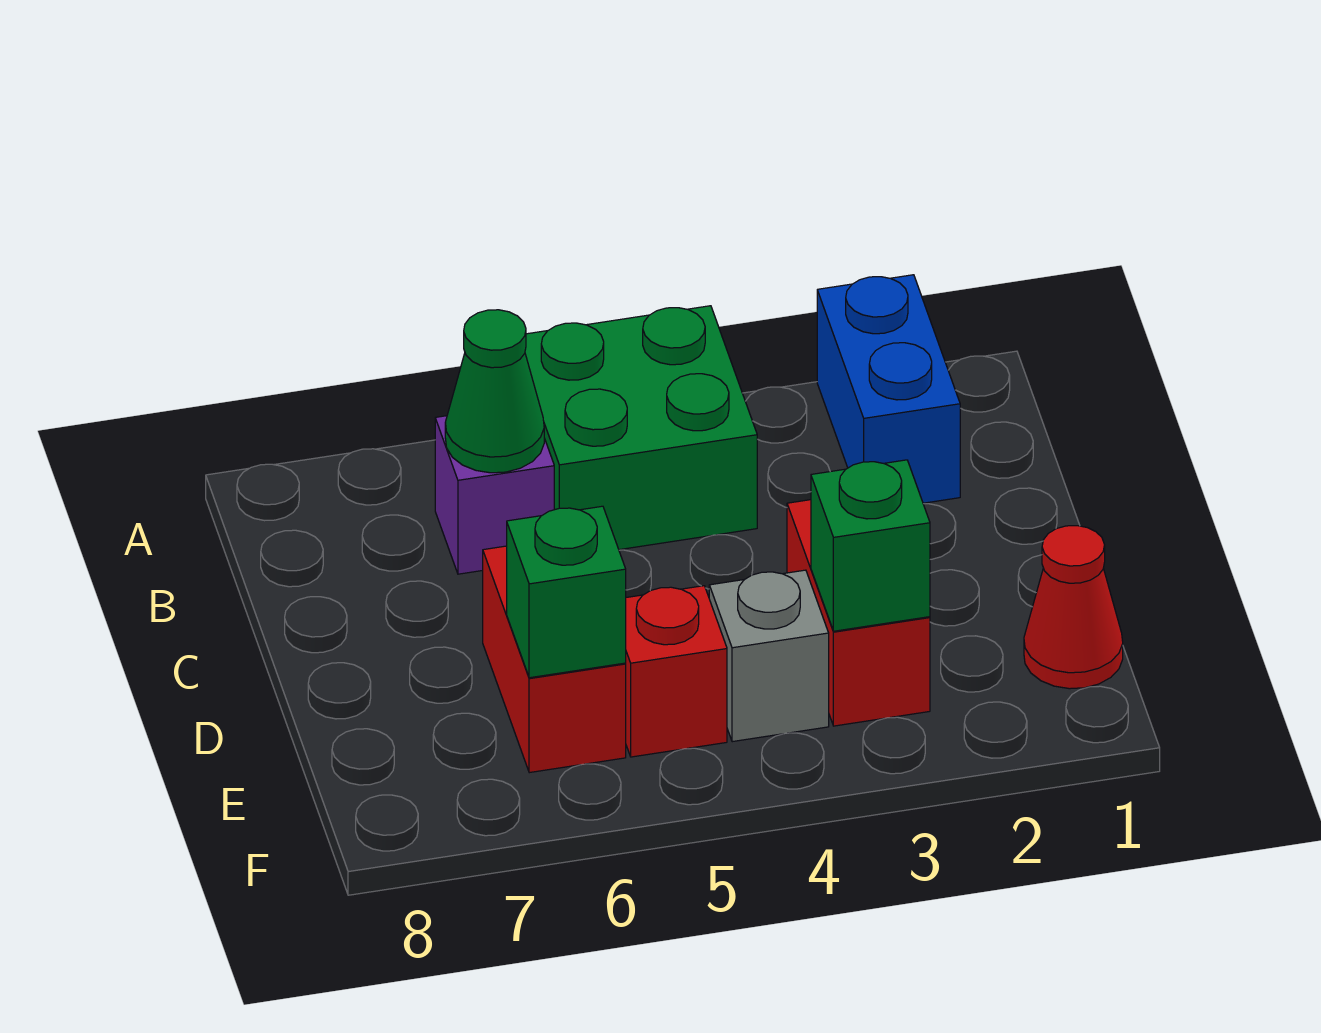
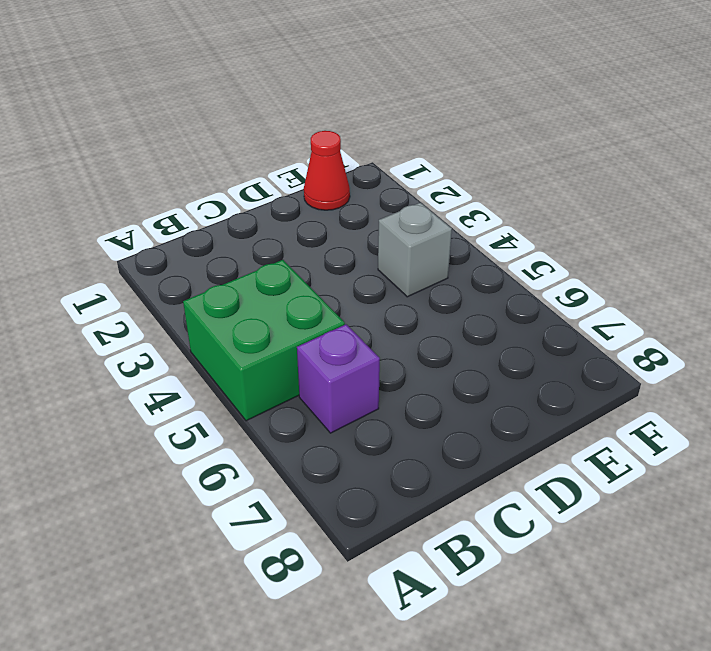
none -> blue brick A2:B2 level 1
none -> red brick D3:E3 level 1

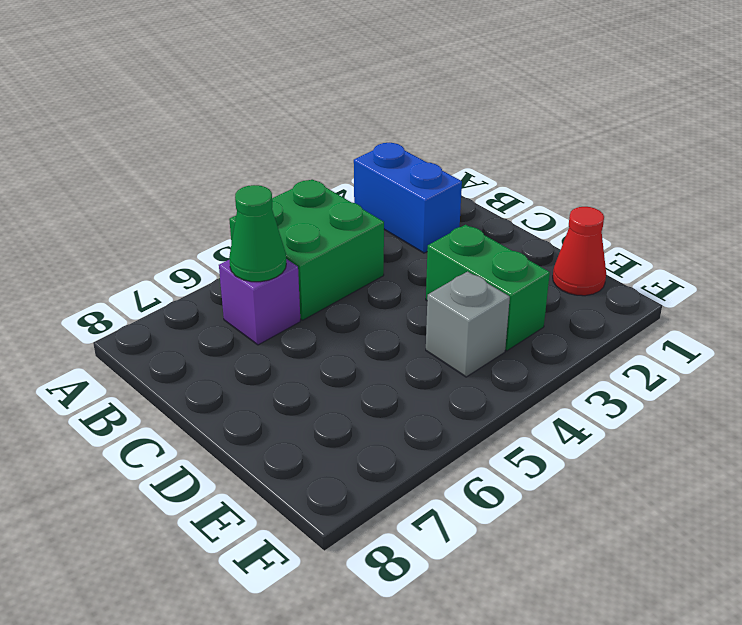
green brick D3:E3 level 1 -> red brick D3:E3 level 1
none -> red brick D6:E6 level 1
none -> red brick E5 level 1

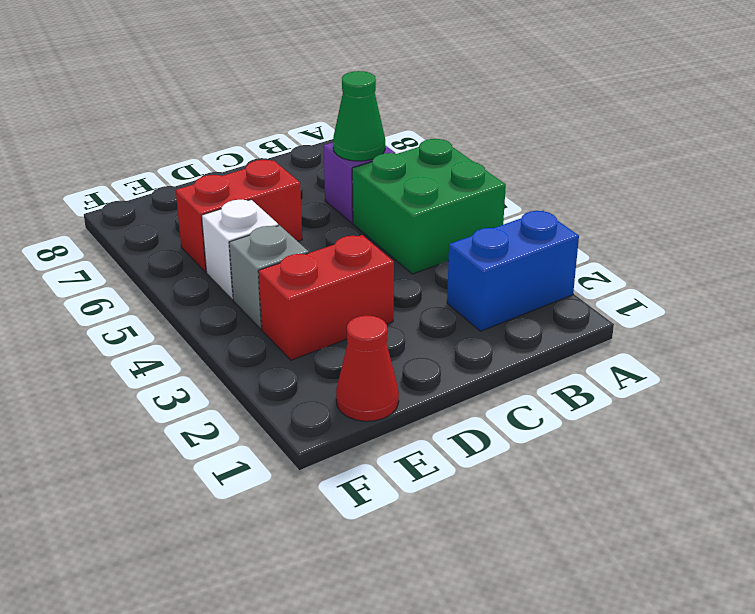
white brick E5 level 1 -> red brick E5 level 1
none -> green brick E3 level 2
none -> green brick E6 level 2

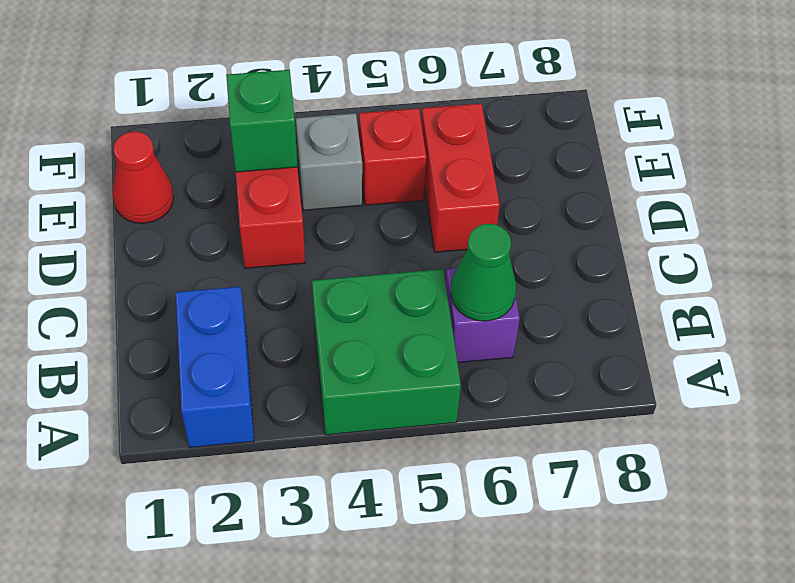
none -> green brick E6 level 2

